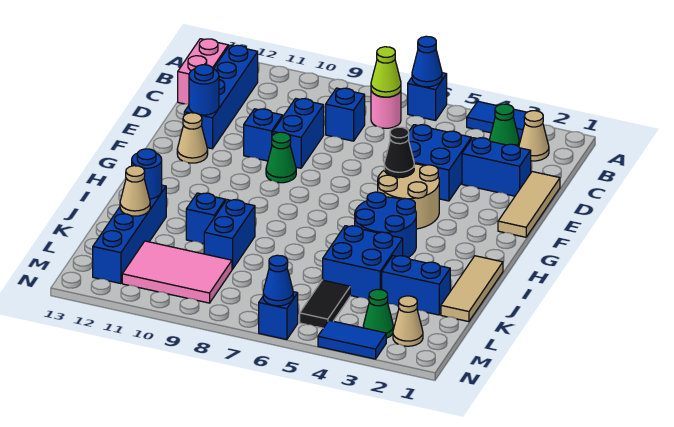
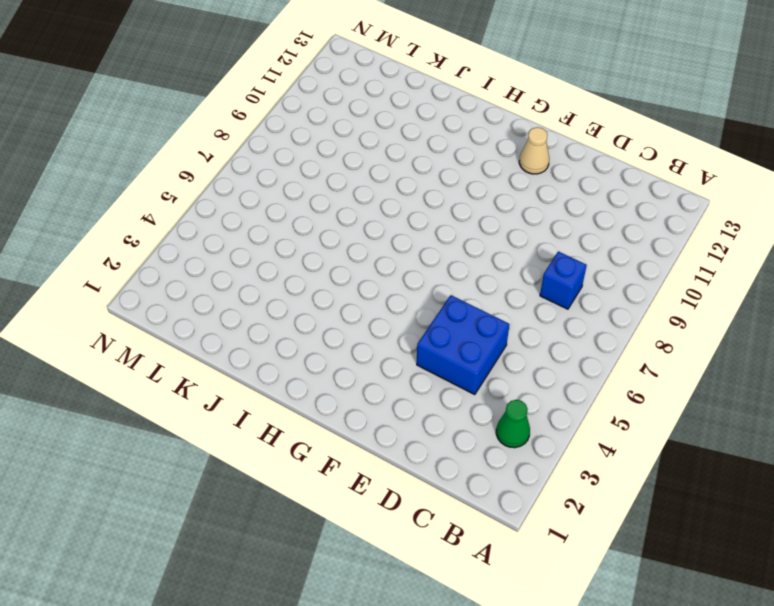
none -> blue tile A3:A4 level 1
none -> blue brick A6 level 1
none -> tan cone B2 level 1
none -> pink round brick B7 level 1

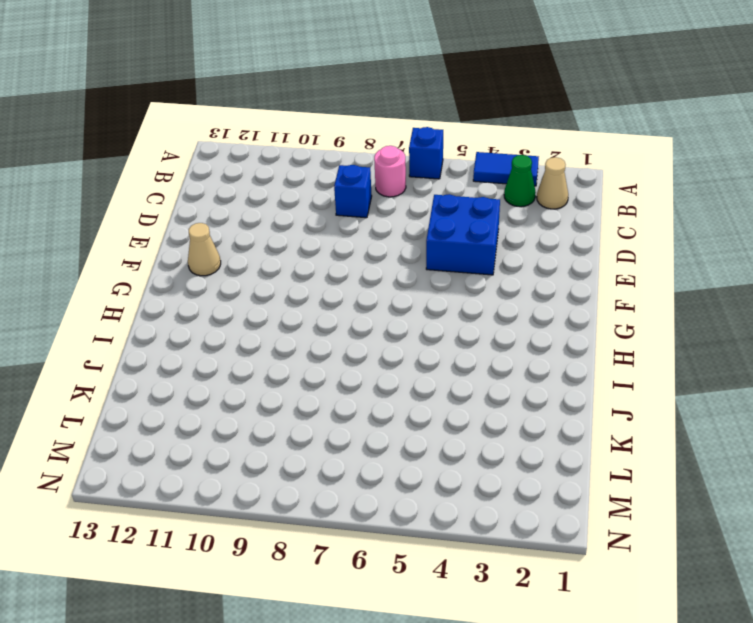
none -> blue brick B12:E12 level 1
none -> pink brick B13:C13 level 1
none -> tan tile D1:F1 level 1
none -> blue brick D2:D3 level 1

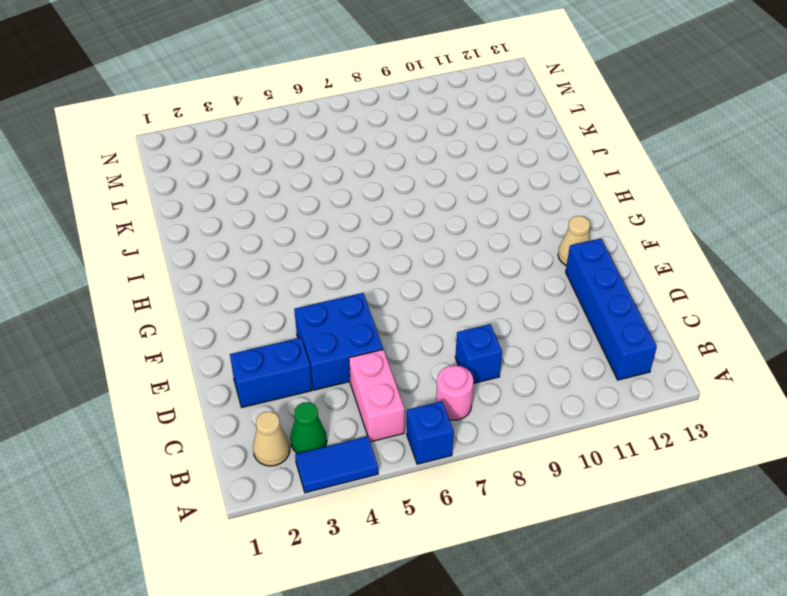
pink brick B5:C5 level 1 -> pink brick B13:C13 level 1
none -> tan tile D1:F1 level 1
none -> blue brick D9:E9 level 1
none -> blue brick E10 level 1
none -> tan round brick F4:G5 level 1

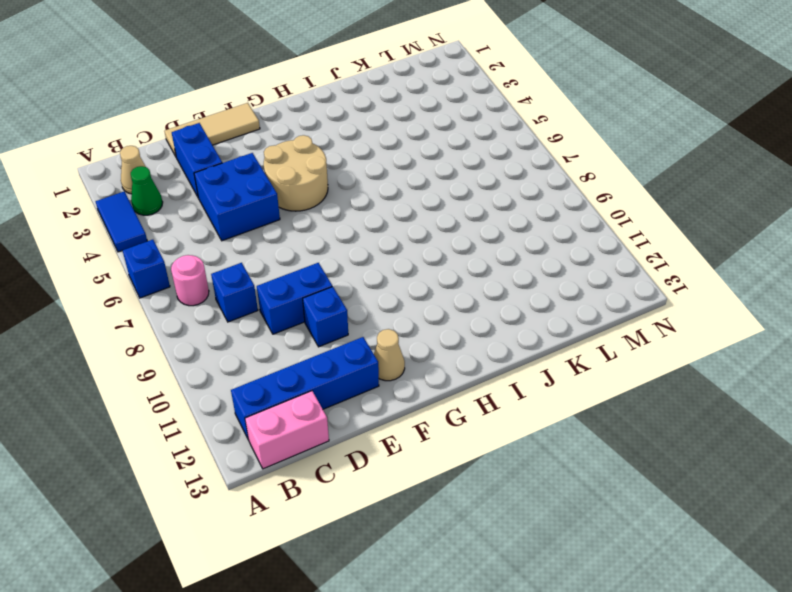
none -> green cone F9 level 1
none -> blue round brick H4:I5 level 1
none -> tan tile I1:K1 level 1
none -> blue brick J4:K5 level 1

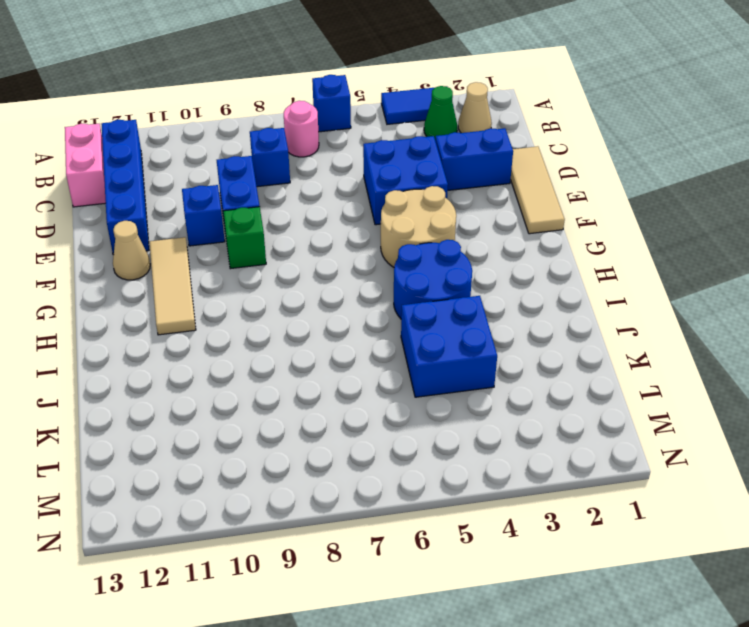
green brick F9 level 1 -> green cone F9 level 1
tan tile F11:H11 level 1 -> tan tile I1:K1 level 1
none -> blue brick J9:K9 level 1
none -> blue brick J10 level 1
none -> blue brick J12:M12 level 1
none -> blue brick K2:K3 level 1

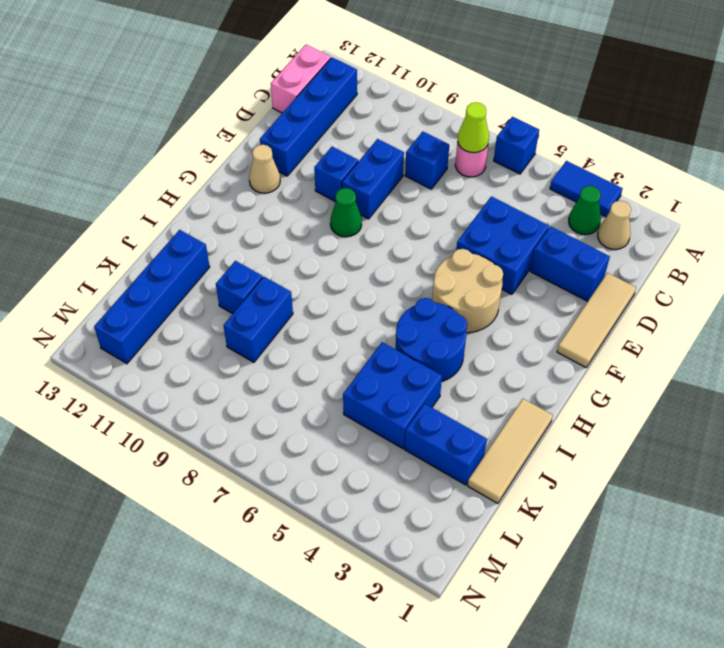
none -> black tile L5:M5 level 1
none -> pink tile L9:M11 level 1
none -> tan cone M2 level 1
none -> green cone M3 level 1

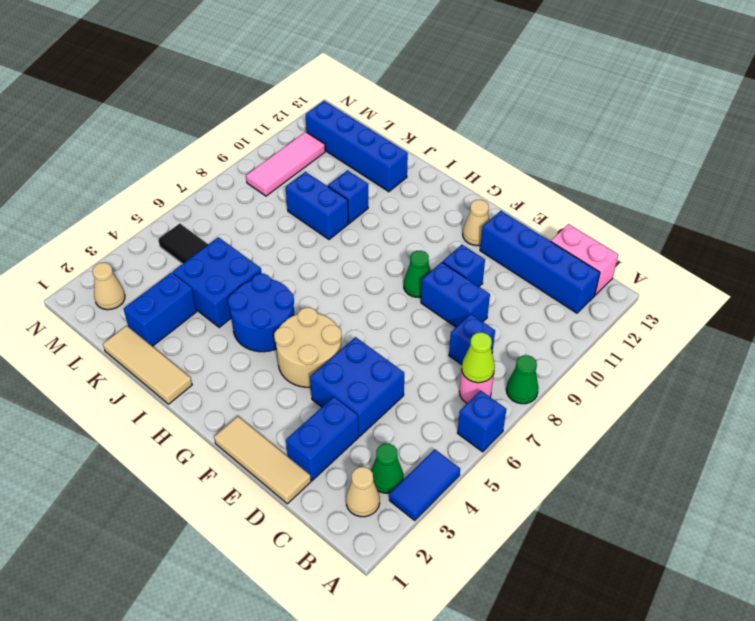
green cone A8 level 1 -> green cone M3 level 1
pink tile M9:M11 level 1 -> pink tile L9:M11 level 1
none -> blue tile N3:N4 level 1
none -> blue brick N6 level 1
none -> blue cone A6 level 2
none -> blue round brick E12 level 2

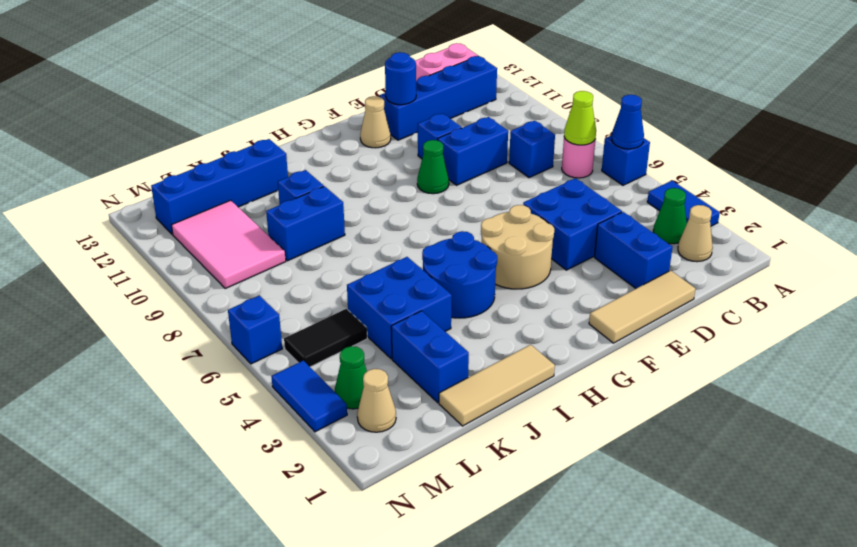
none -> black cone F5 level 2
none -> blue round brick J12 level 2
none -> tan cone K12 level 2
none -> blue cone N6 level 2

